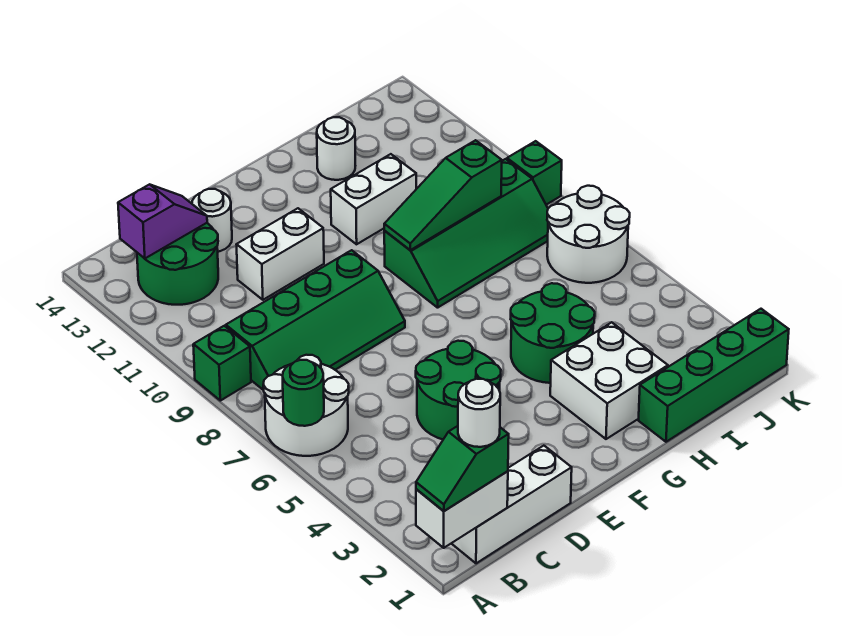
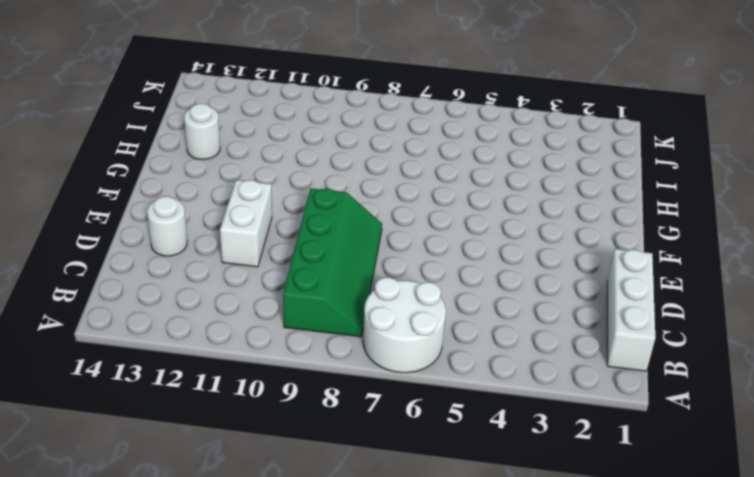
none -> green brick A9 level 1
none -> green round brick B12:C13 level 1
none -> green round brick D4:E5 level 1

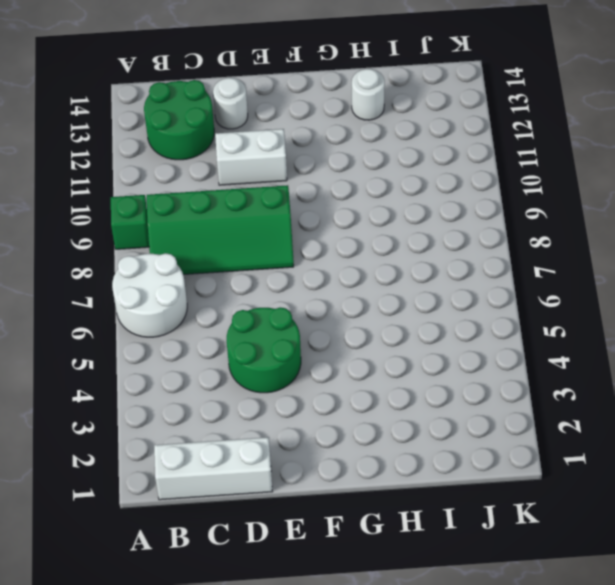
none -> white brick G2:H3 level 1
none -> green round brick G4:H5 level 1
none -> green slope G8:J9 level 1 top 9

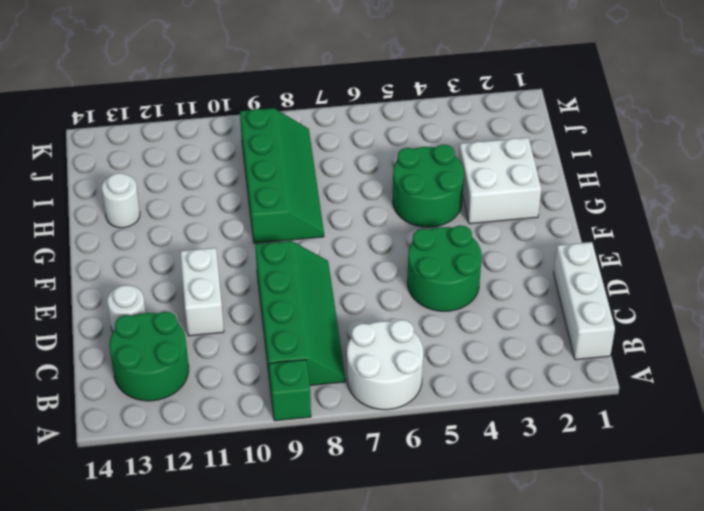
none -> white brick G11:H11 level 1
none -> green brick H1:K1 level 1
none -> white round brick J6:K7 level 1

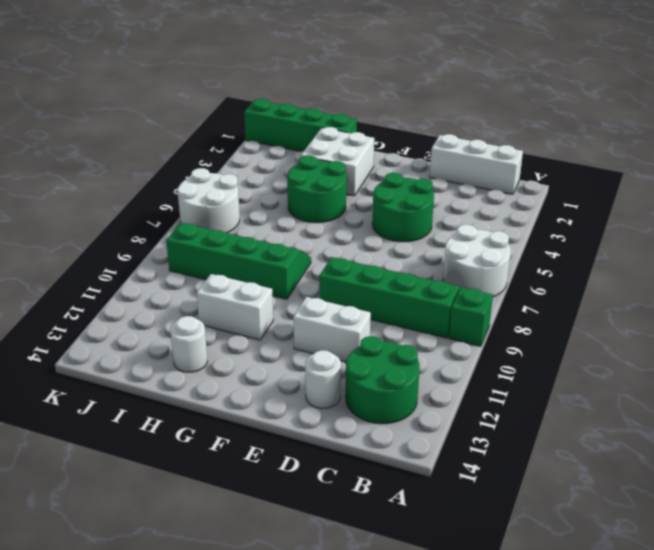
none -> green brick K9 level 1
none -> white brick A1:B1 level 2
none -> green round brick A6 level 2

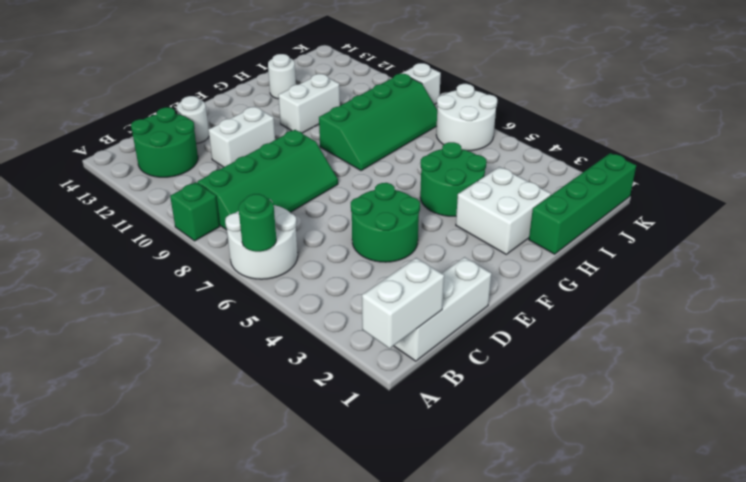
white brick K9 level 1 -> green brick K9 level 1
none -> purple slope B13:C13 level 2 top B
none -> green slope G9:I9 level 2 top I
none -> green slope A1:B1 level 3 top B

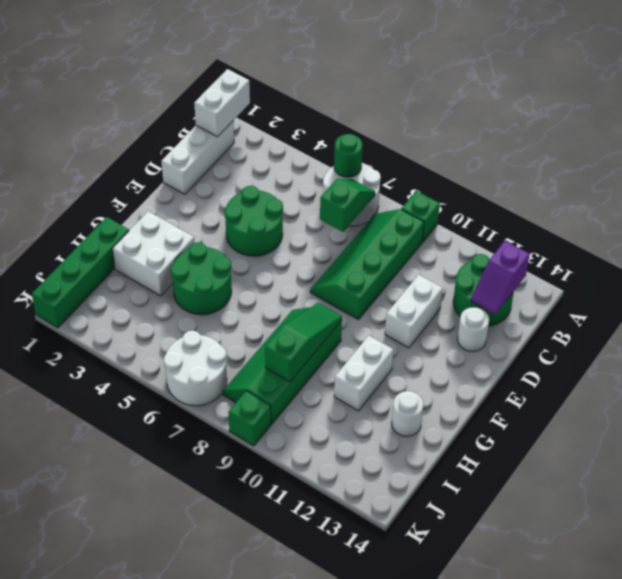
green slope B7:C7 level 2 top C -> green slope A1:B1 level 3 top B
none -> white round brick B1 level 4

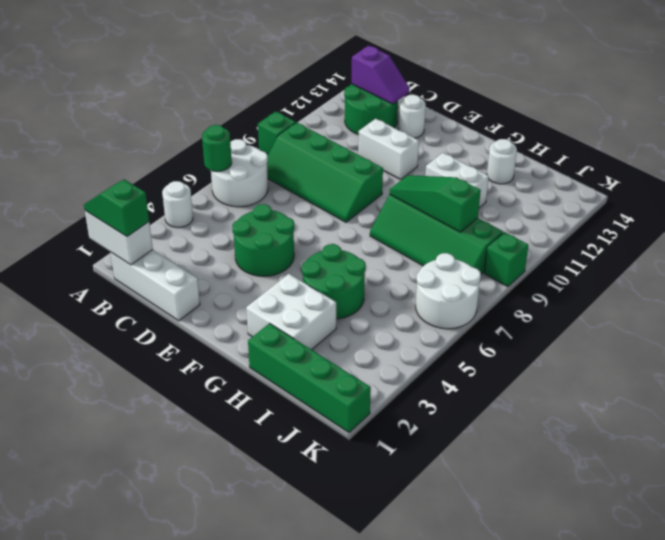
white round brick A4 level 1 -> white round brick B1 level 4

